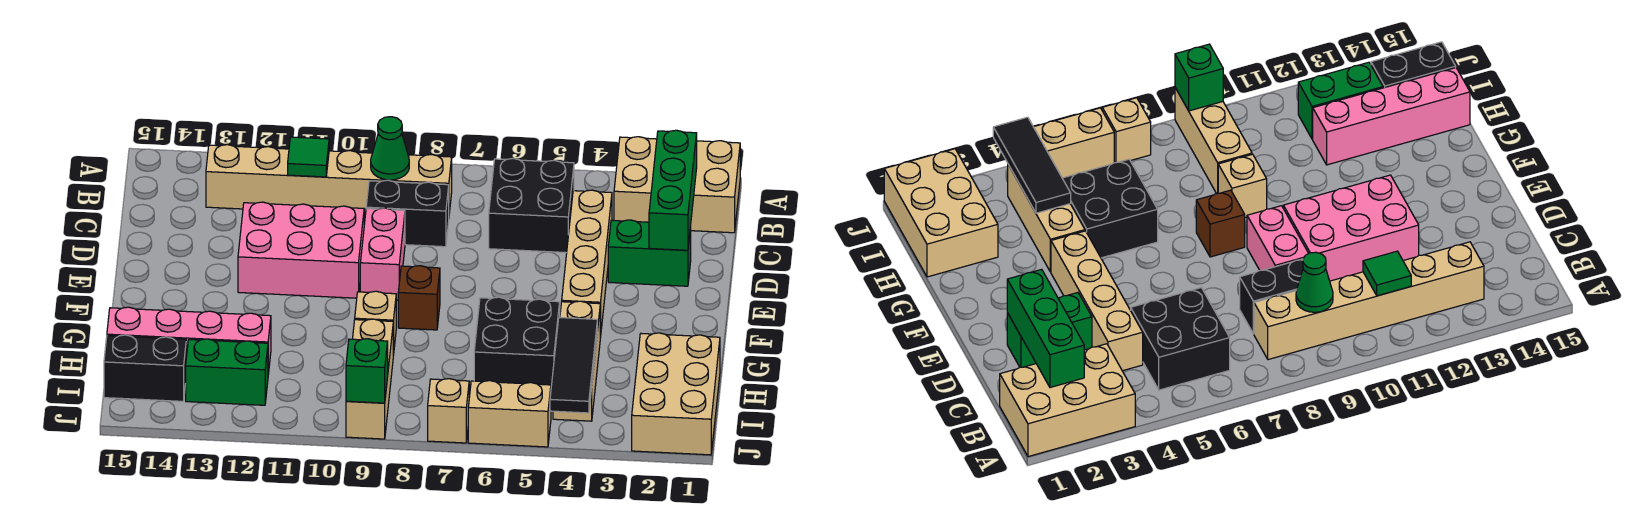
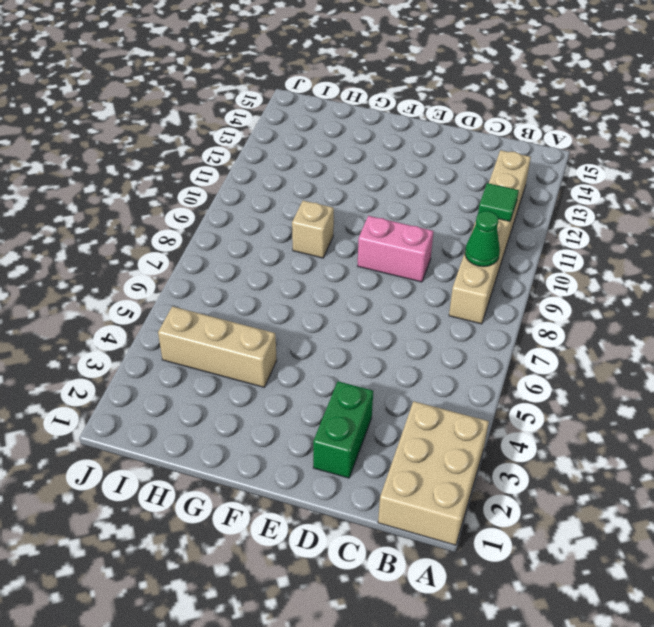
none -> black brick B5:C6 level 1
none -> tan brick C4:F4 level 1
none -> black brick C8:C9 level 1

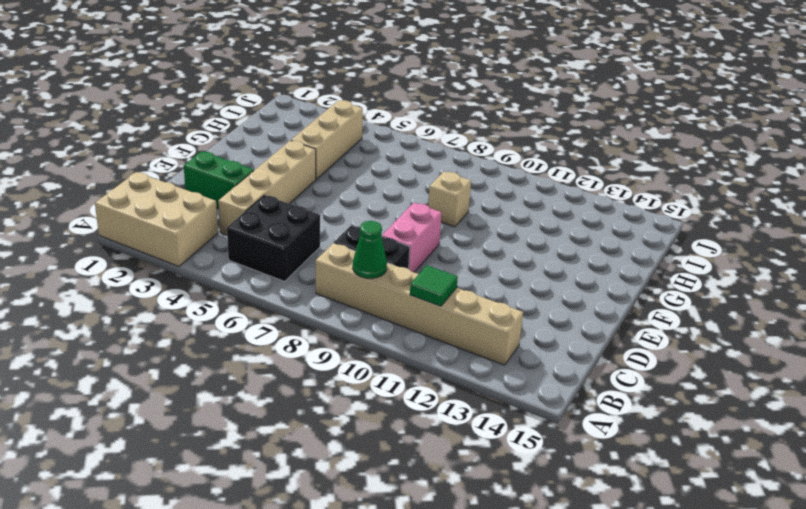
none -> pink brick D10:E12 level 1
none -> brown brick F8 level 1
none -> black brick G5:H6 level 1

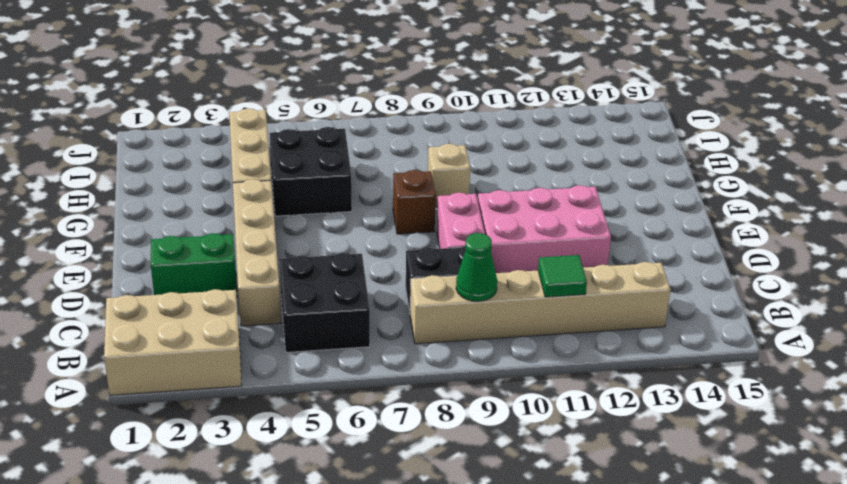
none -> tan brick H1:J2 level 1
none -> tan brick H9:J9 level 1
none -> pink brick H12:H15 level 1

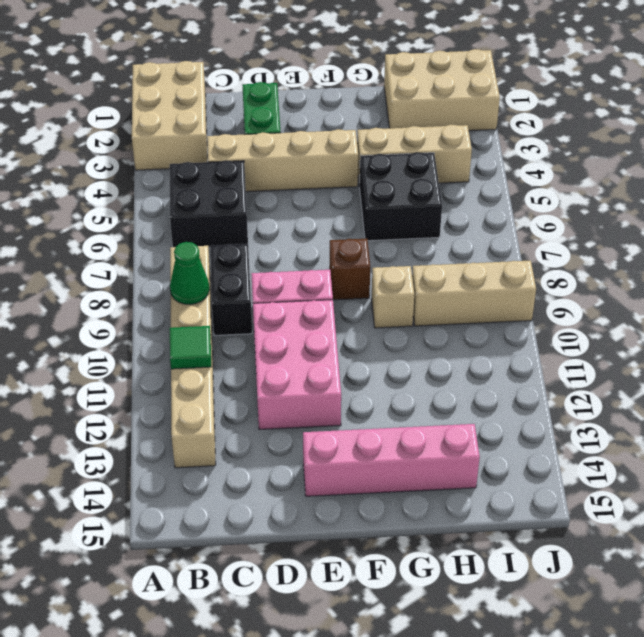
pink brick E14:H14 level 1 -> pink brick H12:H15 level 1
none -> green brick I12:I13 level 1
none -> black brick I14:I15 level 1
none -> tan brick J5:J6 level 1

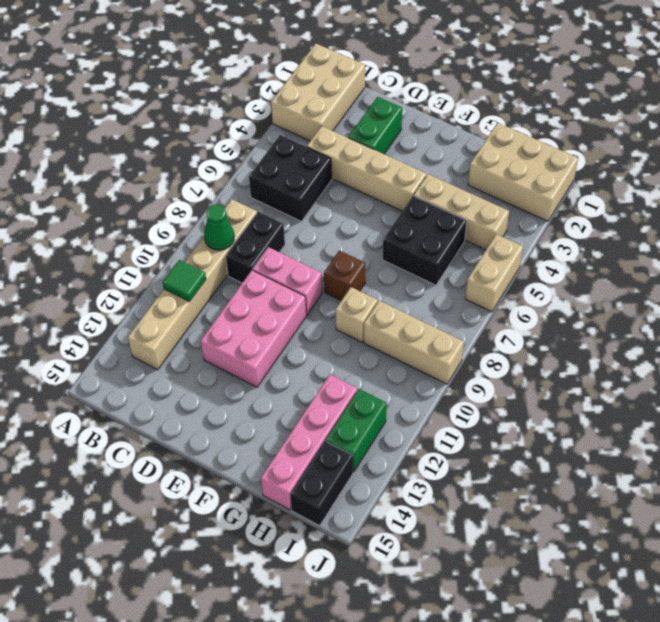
none -> tan brick J7 level 1
none -> green brick B2:D2 level 2
none -> black tile H4:J4 level 2

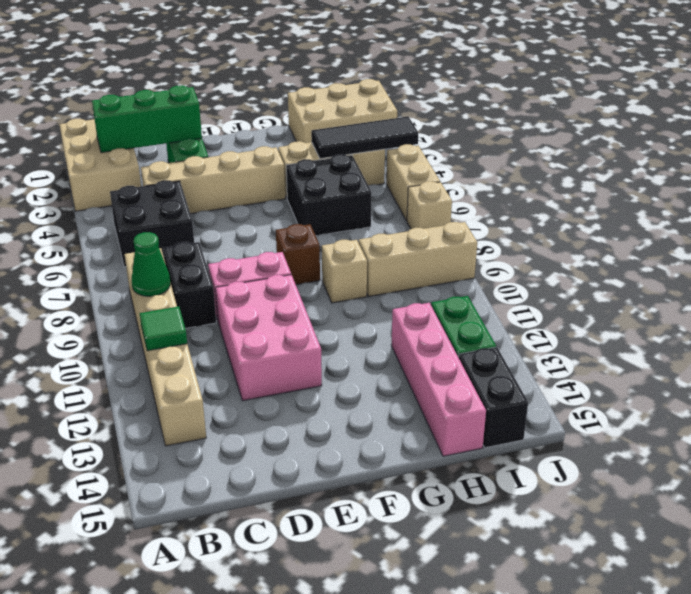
none -> green brick J9 level 2

